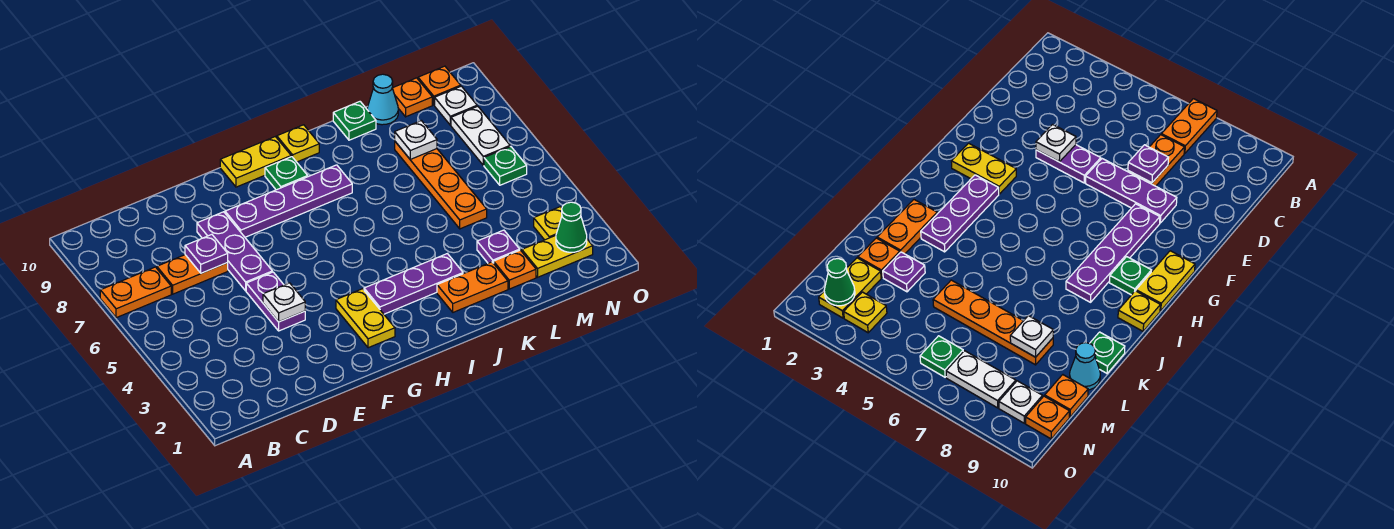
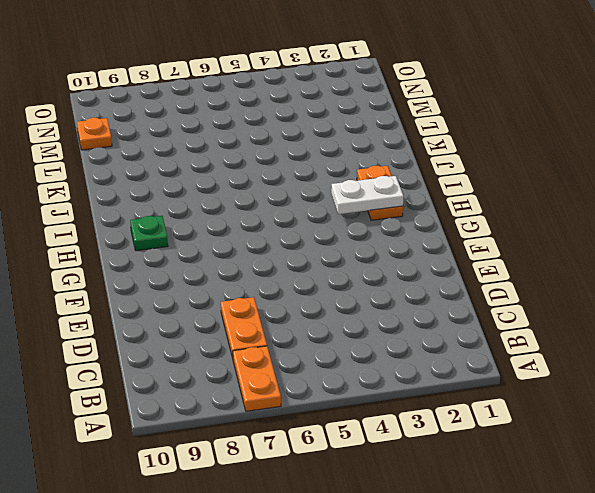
orange plate H2:I2 level 1 -> orange plate J2:K2 level 1
white plate H2:H3 level 2 -> white plate N7:N8 level 1
none -> purple plate E4:E5 level 1
none -> purple plate E6:E8 level 1
none -> purple plate F8:I8 level 1

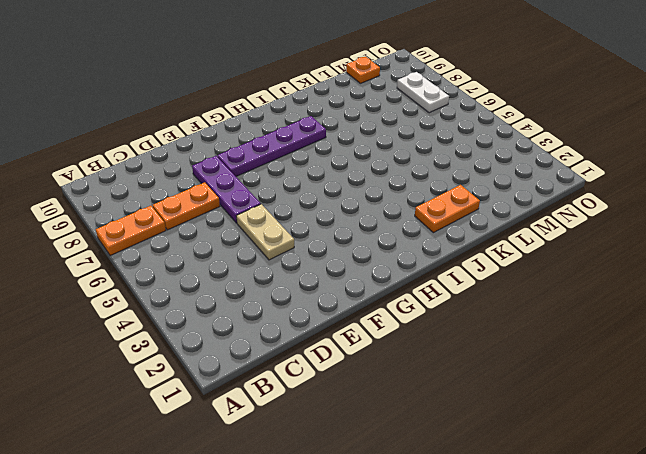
tan plate E4:E5 level 1 -> purple plate E4:E5 level 1
none -> yellow plate G2:G3 level 1
none -> yellow plate G10:H10 level 1
none -> purple plate H3:J3 level 1

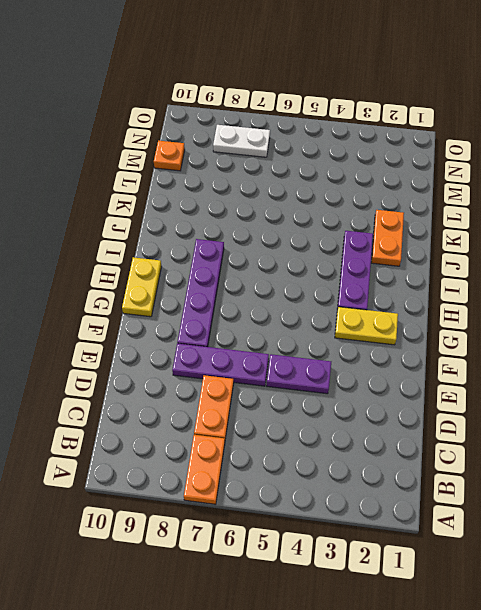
none -> green plate H9 level 1
none -> yellow plate I10 level 1
none -> green plate K10 level 1

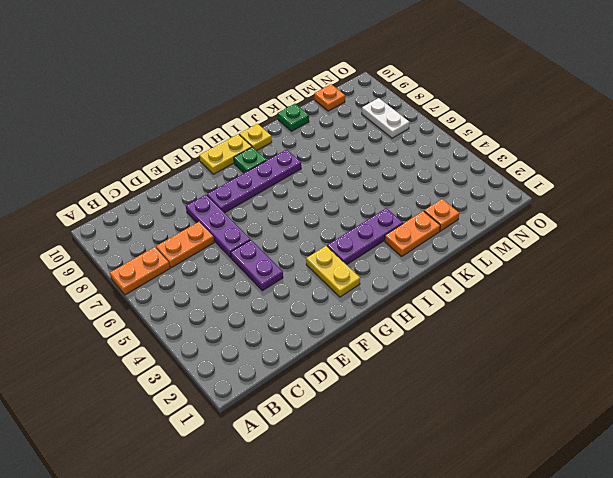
none -> purple plate L3 level 1
none -> orange plate L5:L8 level 1
none -> cyan cone L10 level 1

